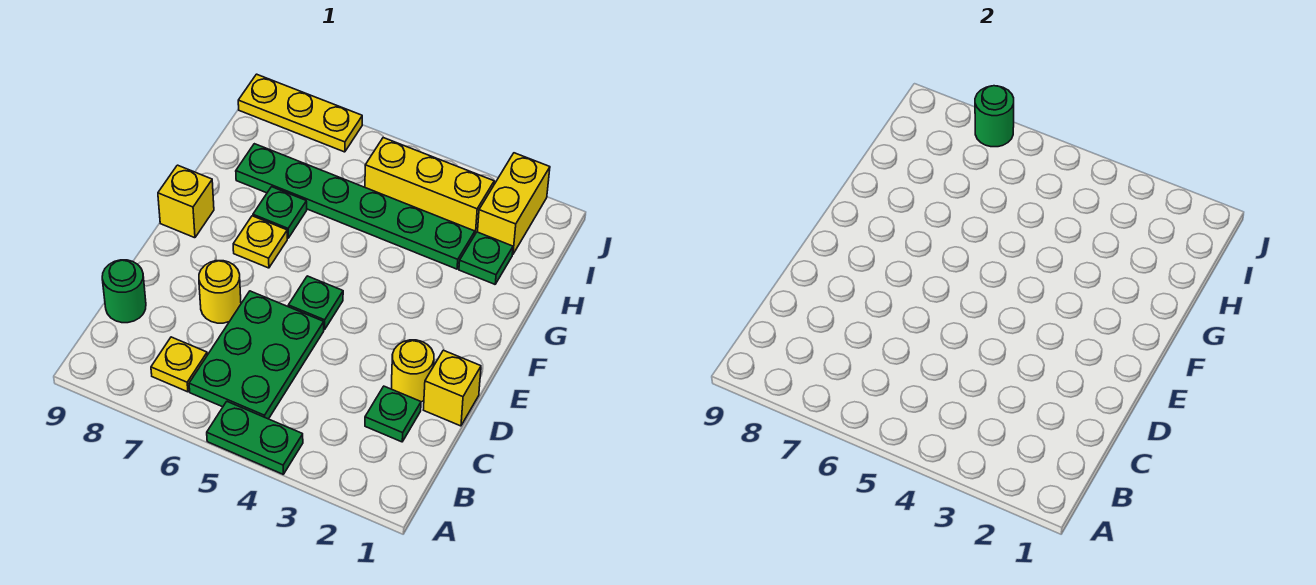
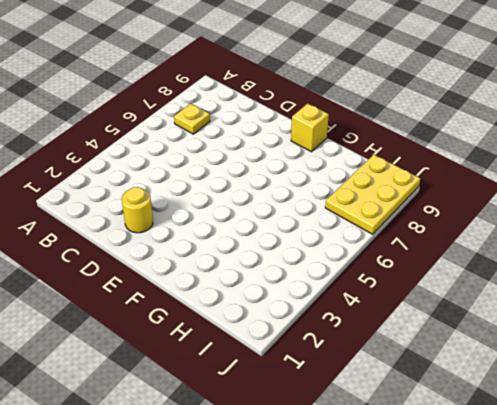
yellow plate I7:J9 level 1 -> yellow plate J7:J9 level 1
none -> green plate A4:A5 level 1
none -> green plate B5:D6 level 1
none -> green plate C2 level 1

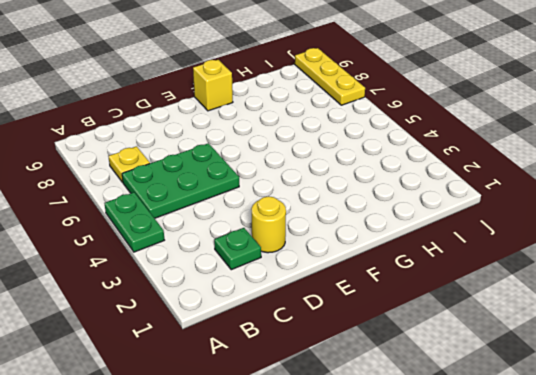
none -> green round brick C9 level 1
none -> yellow brick D1 level 1
none -> yellow round brick D7 level 1

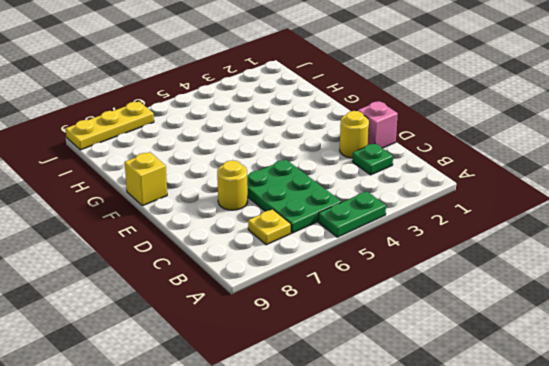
pink brick D1 level 1 -> yellow brick D1 level 1
none -> green round brick C9 level 1
none -> green plate E5 level 1
none -> yellow plate F7 level 1

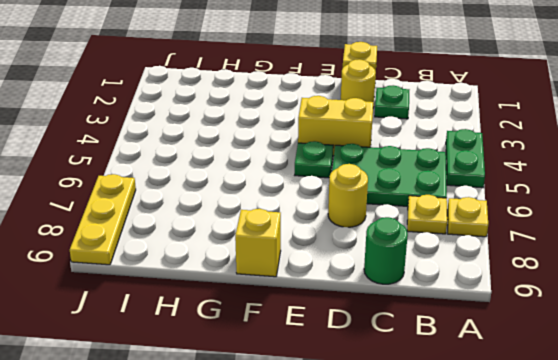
yellow plate A7 level 1 -> yellow plate F7 level 1
yellow brick D4:E4 level 1 -> yellow brick I2:J2 level 1
none -> green plate G7 level 1
none -> green plate H2 level 1
none -> green plate H3:H8 level 1

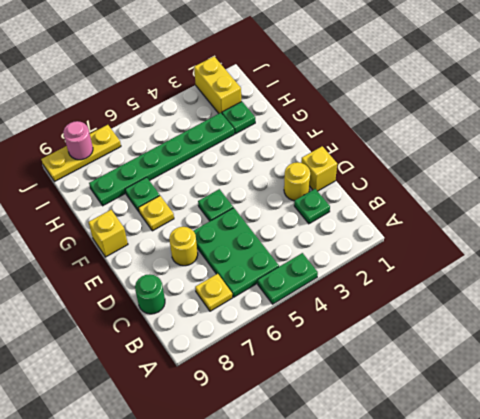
pink round brick J8 level 2 -> none
none -> yellow brick I3:I5 level 1
none -> green round brick J7 level 2

